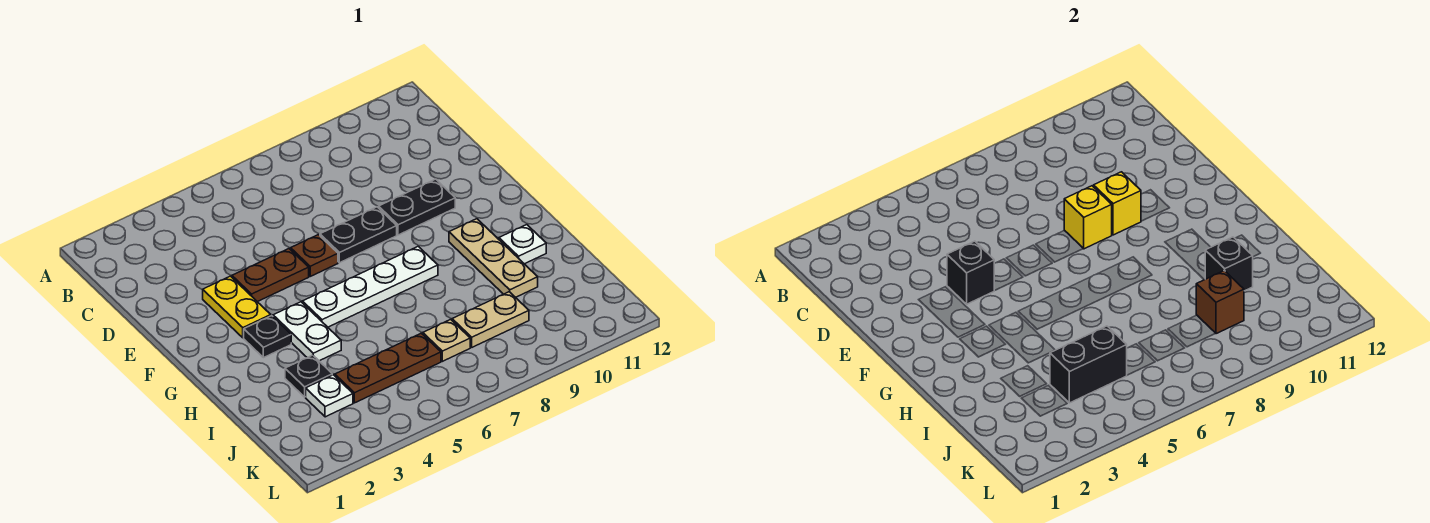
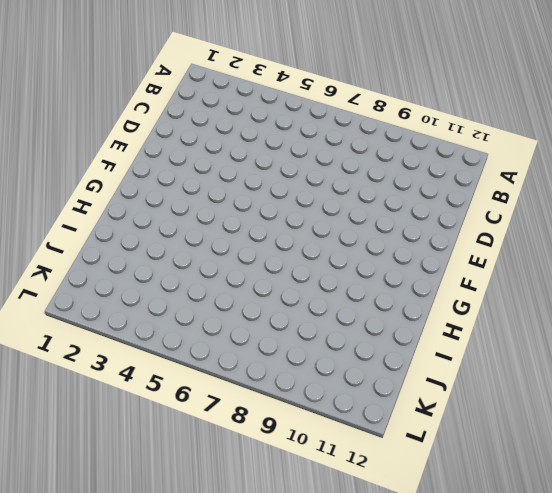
none -> yellow plate E3:F3 level 1
none -> brown plate E4:E5 level 1
none -> brown plate E6 level 1

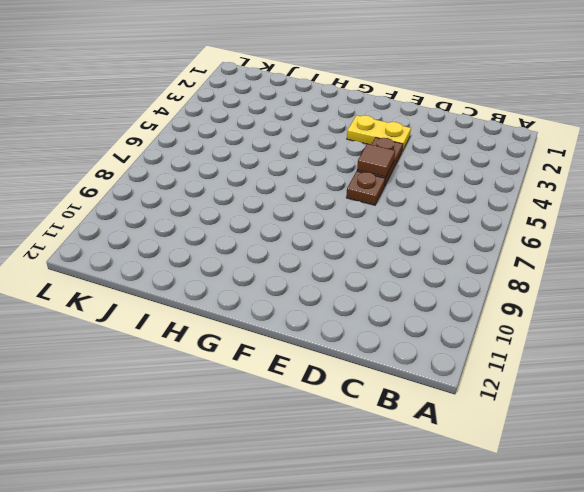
brown tile E5 level 2 -> none
none -> black plate E7:E8 level 1
none -> black plate E9:E10 level 1
none -> black plate G3 level 1

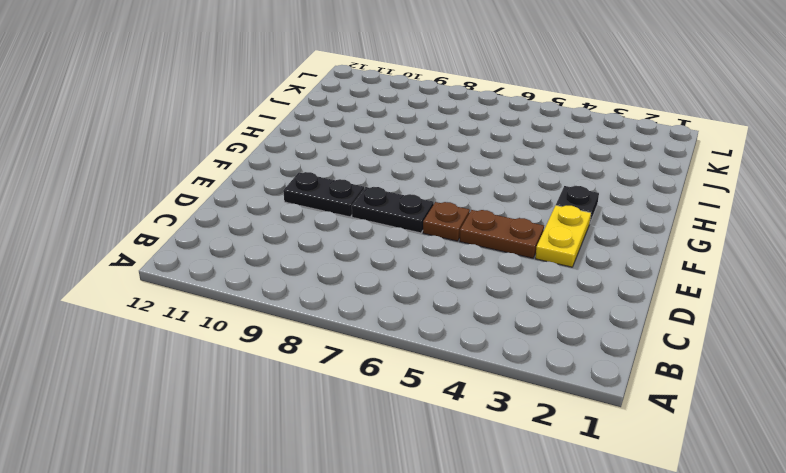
none -> white plate G4:H4 level 1
none -> white plate G5:G8 level 1
none -> tan plate G10:I10 level 1

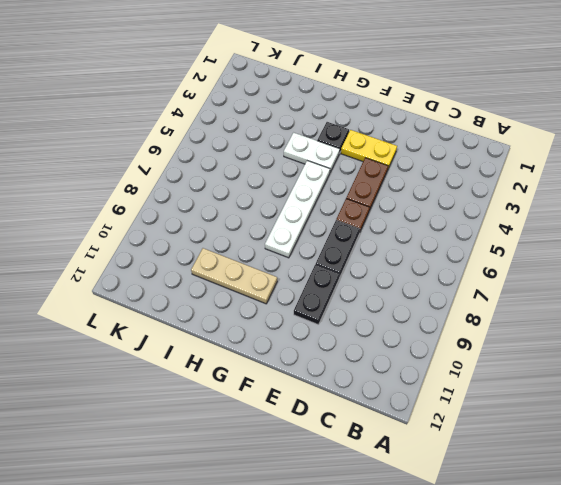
none -> white plate H11 level 1
none -> black plate I3 level 1
none -> white plate J3 level 1

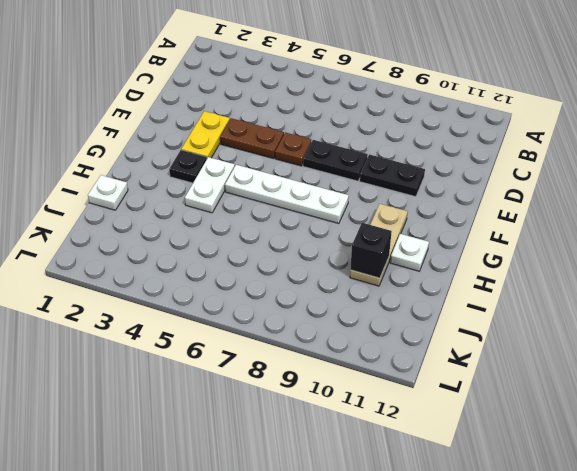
white plate I1 level 1 -> white plate J3 level 1
none -> black plate I3 level 1
none -> brown plate J4:J6 level 1
none -> tan plate J7 level 1

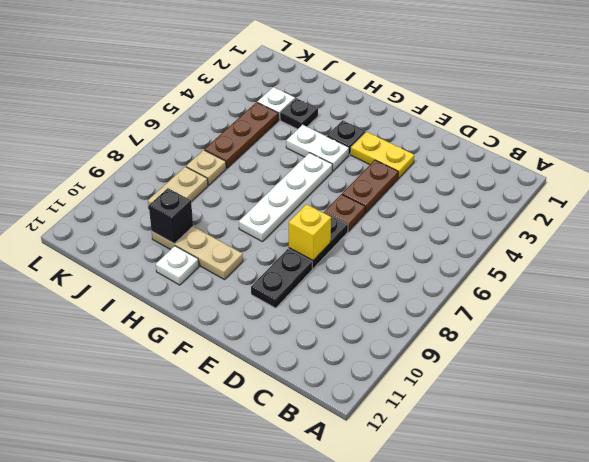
none -> black brick E4 level 2
none -> yellow brick E9 level 2
none -> black brick J4:J5 level 2

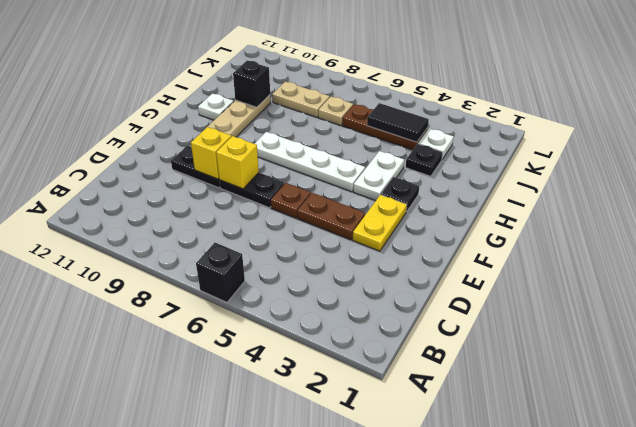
black brick A6 level 1 -> black brick E4 level 2
black tile J4:J5 level 2 -> black brick J4:J5 level 2
none -> brown brick J9 level 2

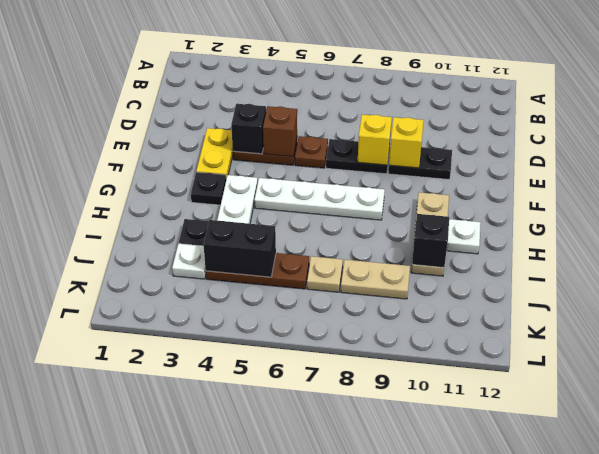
brown brick E5 level 2 -> brown brick J9 level 2

